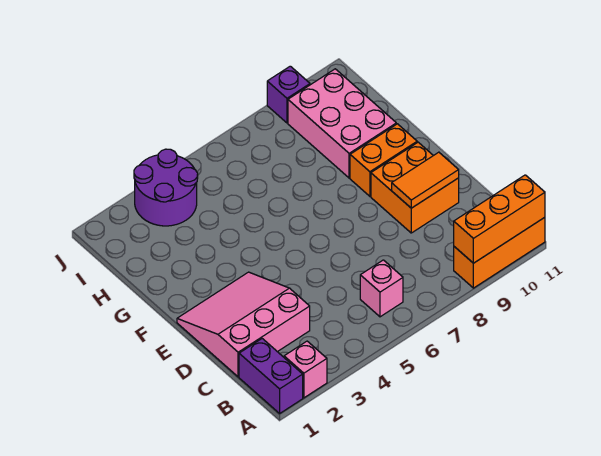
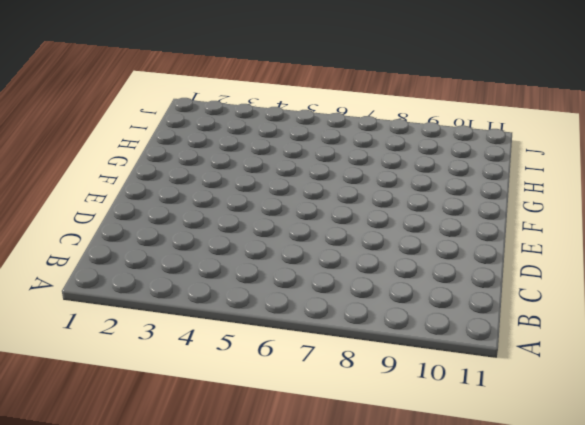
none -> purple brick A1:B1 level 1
none -> pink brick A2 level 1
none -> orange brick A9:A11 level 1

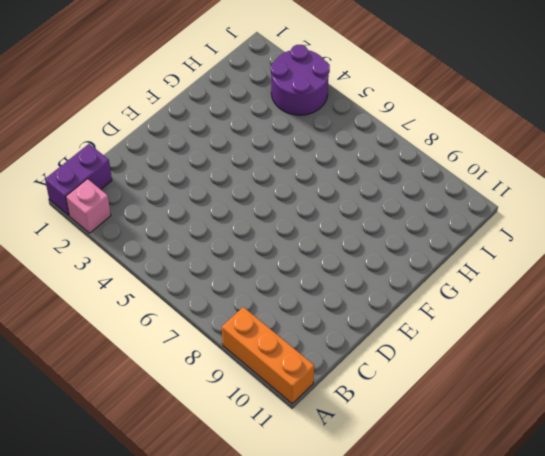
none -> pink brick B6 level 1
none -> pink slope C1:E3 level 1 top C
none -> orange brick D9:E10 level 1

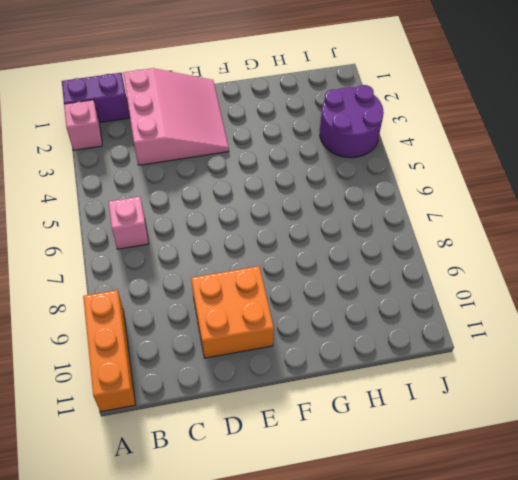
none -> orange brick F9:F10 level 1
none -> pink brick G9:I10 level 1
none -> purple brick J9 level 1

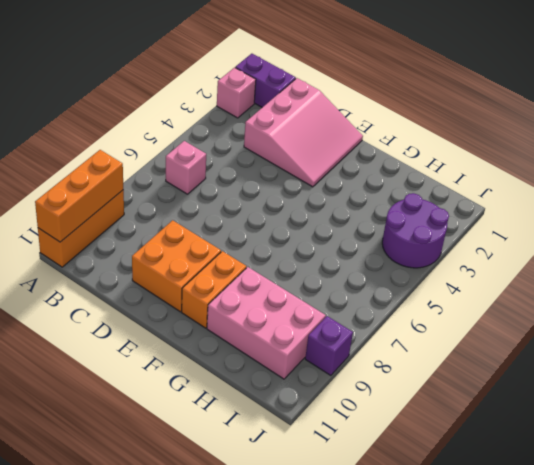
none -> orange tile D9:D10 level 2

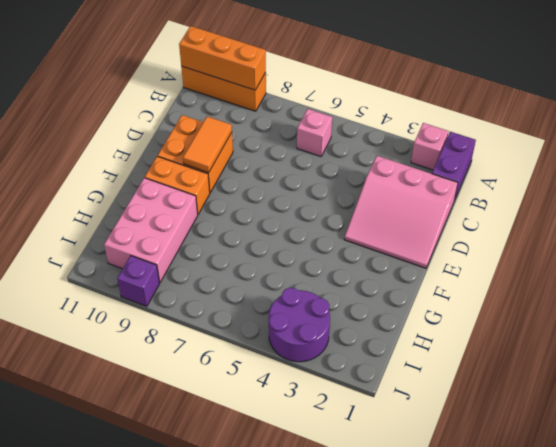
orange tile D9:E9 level 2 -> orange tile D9:D10 level 2

